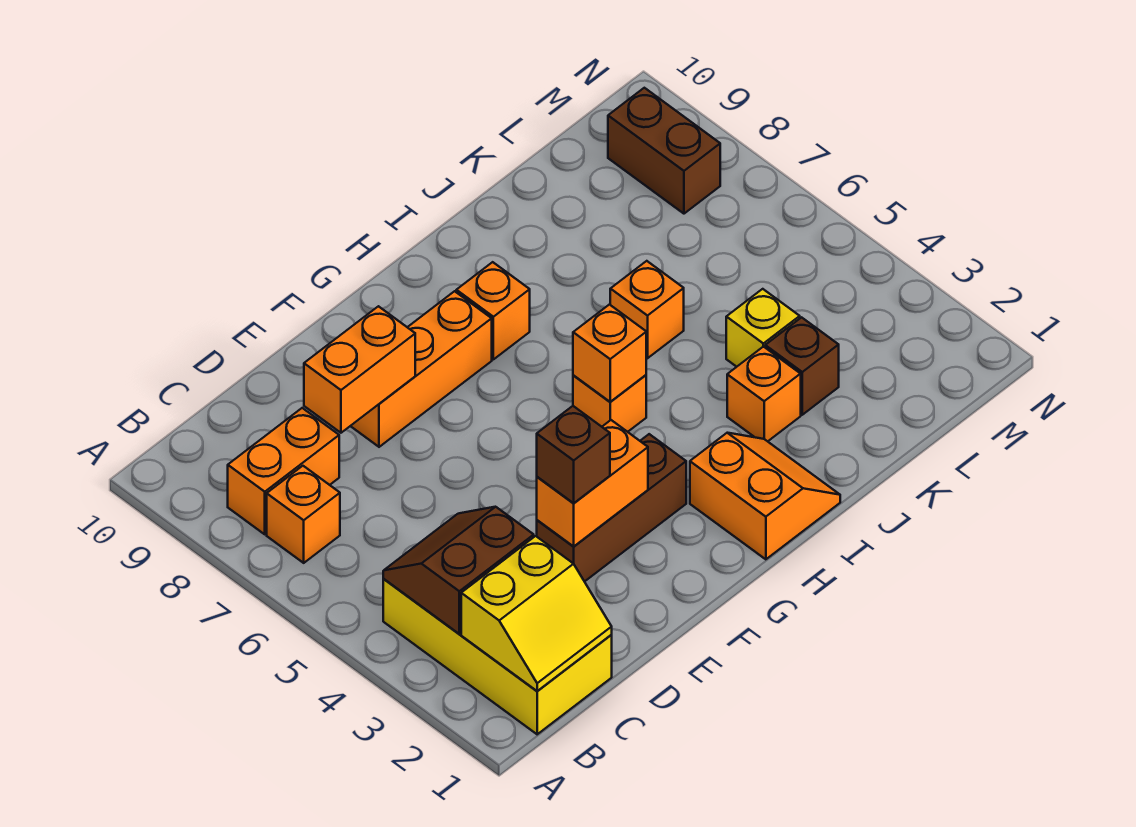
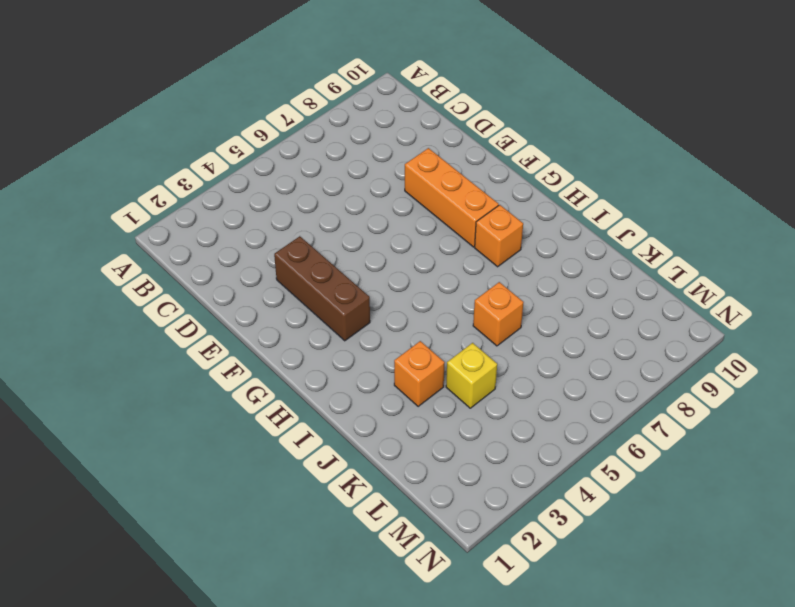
none -> yellow brick B1:C4 level 1
none -> orange brick B7 level 1
none -> orange brick B8:C8 level 1

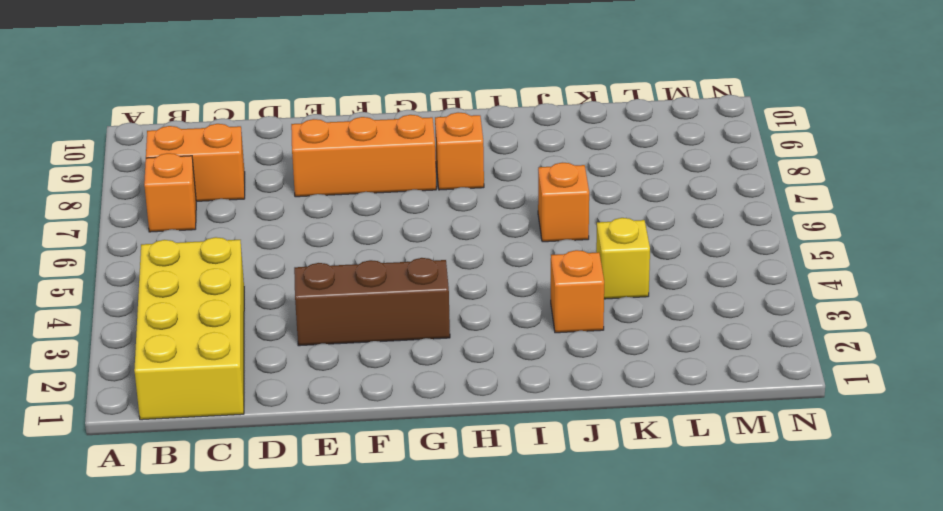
none -> orange slope H1:I2 level 1 top H
none -> orange brick H5 level 1
none -> brown brick K3 level 1

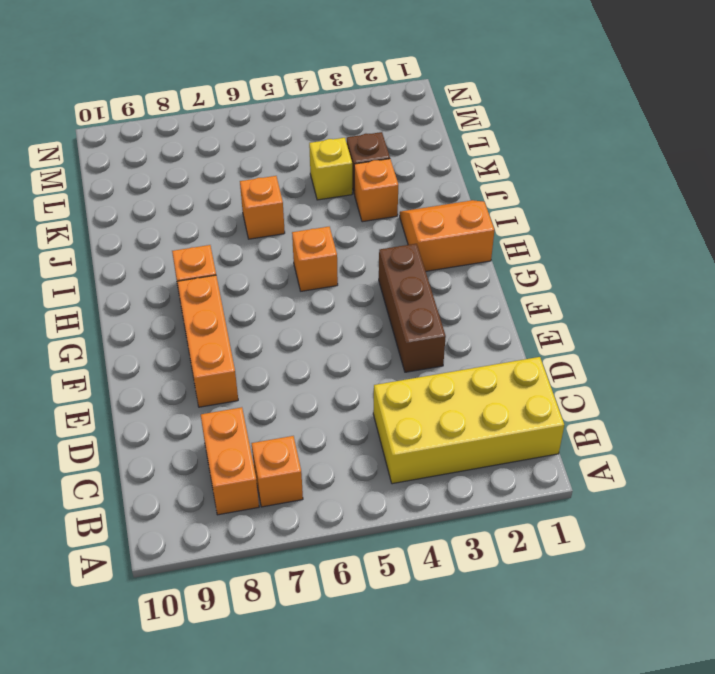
none -> brown brick M8:M9 level 1
none -> yellow slope B1:C2 level 2 top 2
none -> brown slope B3:C4 level 2 top 3

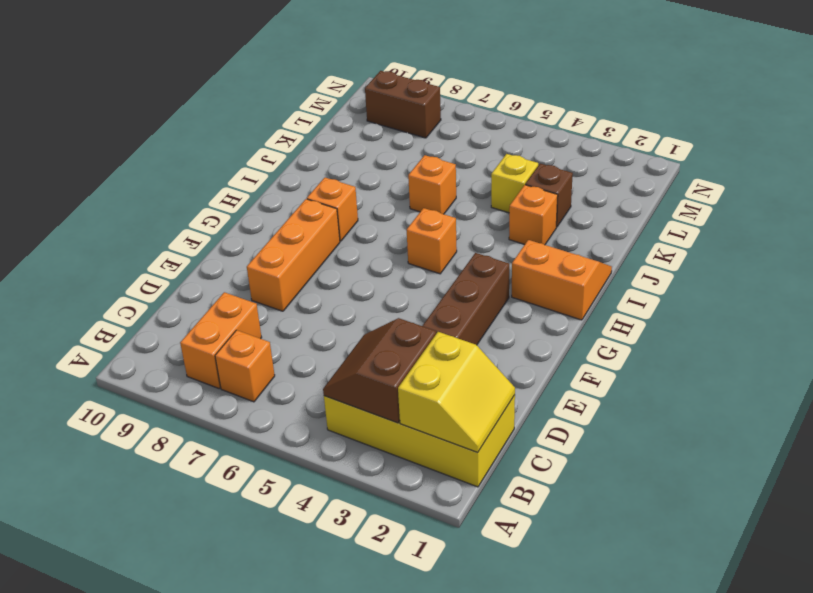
none -> orange brick D8:E8 level 2
none -> orange brick E3:F3 level 2
none -> orange brick H5 level 2

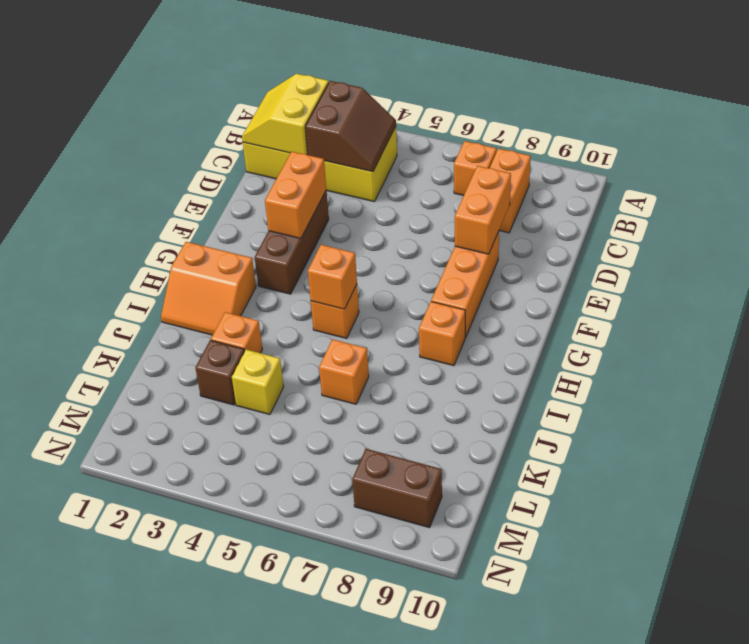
none -> brown brick E3 level 3

